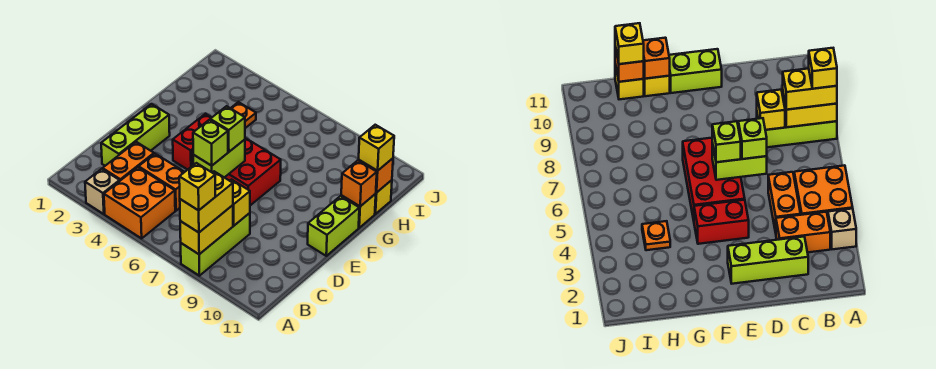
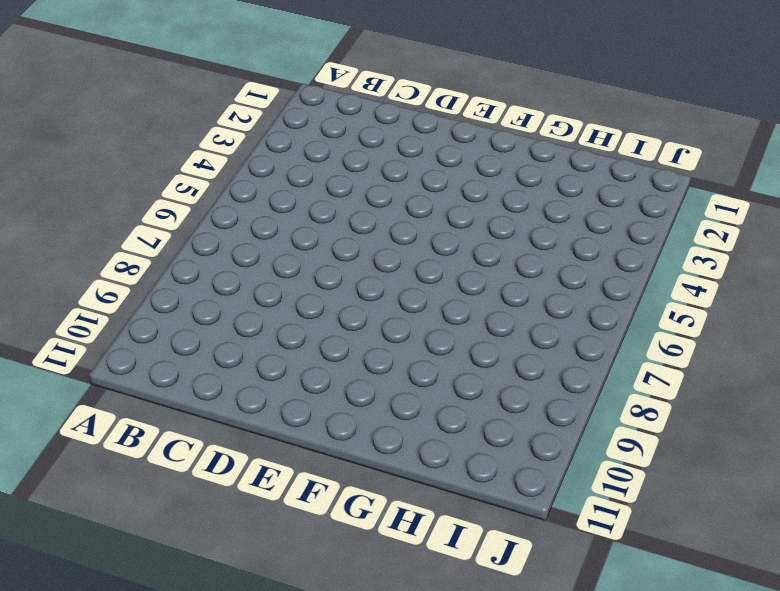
none -> tan brick A3 level 1
none -> orange brick A4:B5 level 1
none -> lime brick A8:C8 level 1

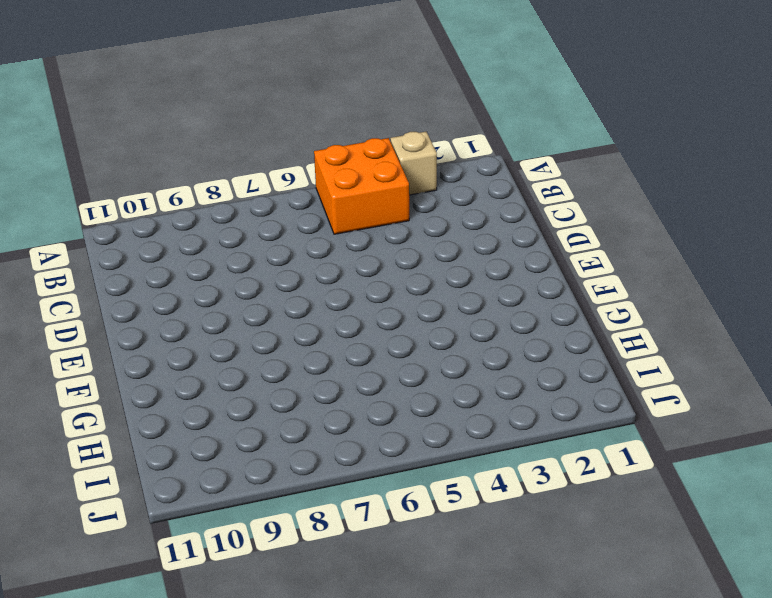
none -> lime brick A8:C8 level 1
none -> orange brick B3:C3 level 1
none -> lime brick C2:E2 level 1

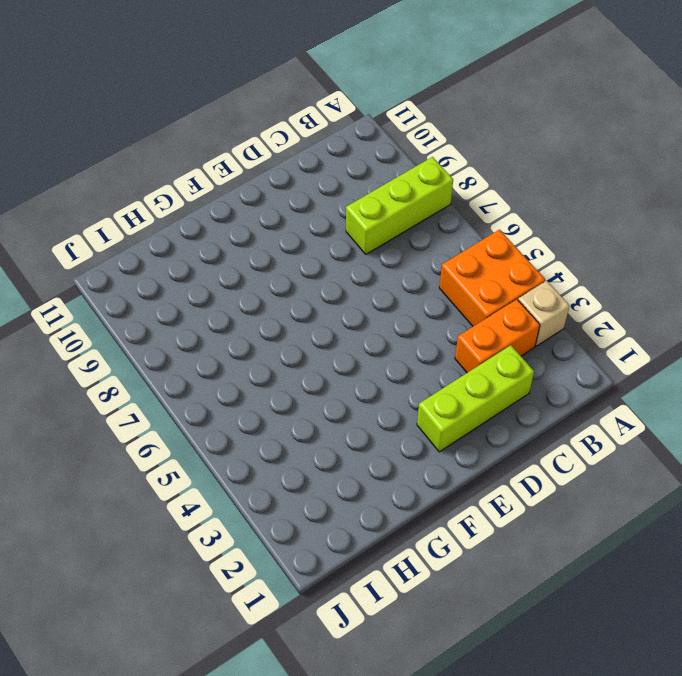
none -> orange brick C4:C5 level 1
none -> red brick E4:F4 level 1
none -> red brick E5:F7 level 1

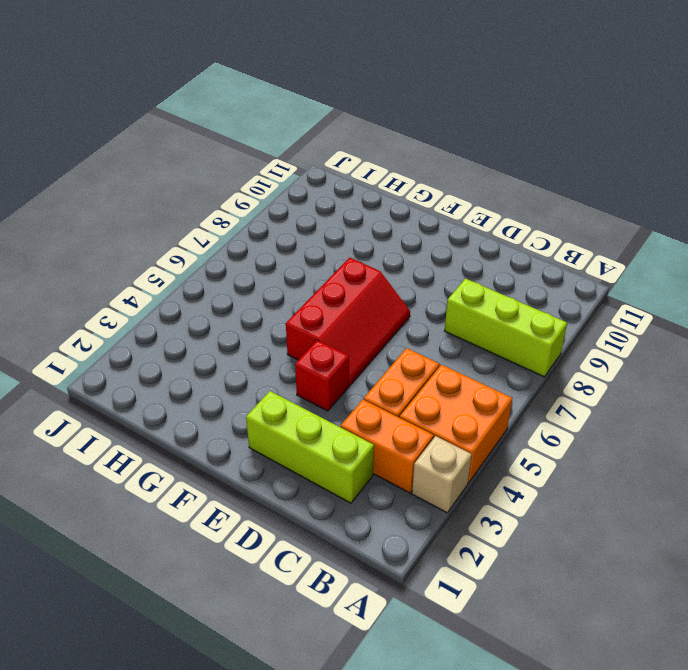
red brick E4 level 1 -> red brick E4:F4 level 1
red slope E5:F7 level 1 top F -> red brick E5:F7 level 1
none -> lime brick E11:F11 level 1
none -> yellow brick G11 level 1
none -> orange plate H4 level 1

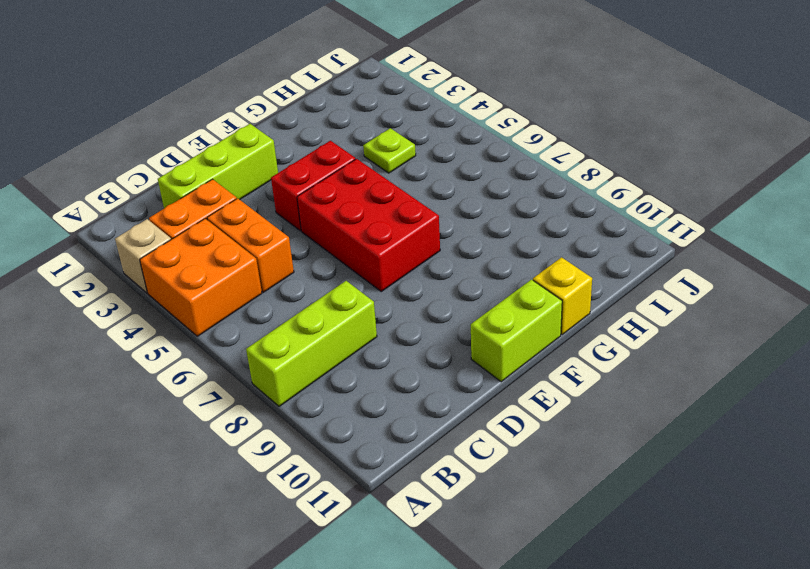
lime plate H4 level 1 -> orange plate H4 level 1
none -> yellow brick H11 level 1
none -> yellow brick A8:B8 level 2
none -> yellow brick C8 level 2

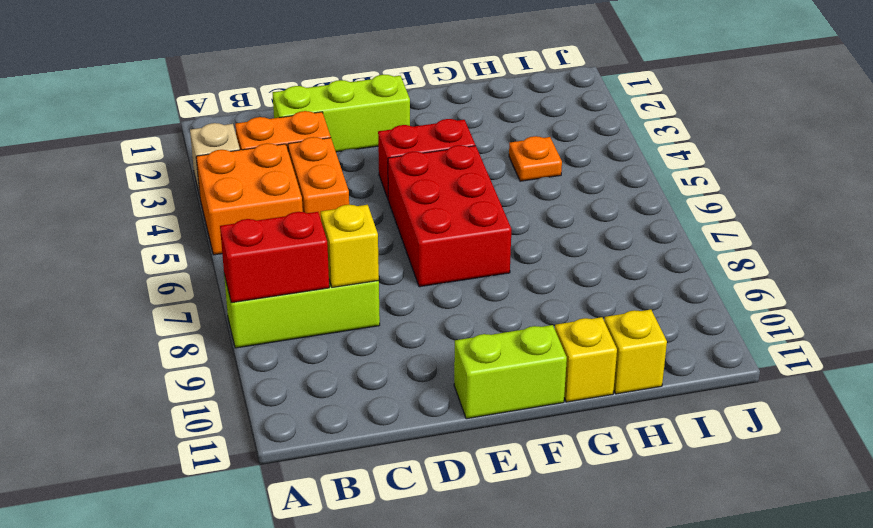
red brick A8:B8 level 2 -> yellow brick A8:B8 level 2
none -> lime brick D6:E6 level 2
none -> orange brick G11 level 2
none -> orange brick H11 level 2

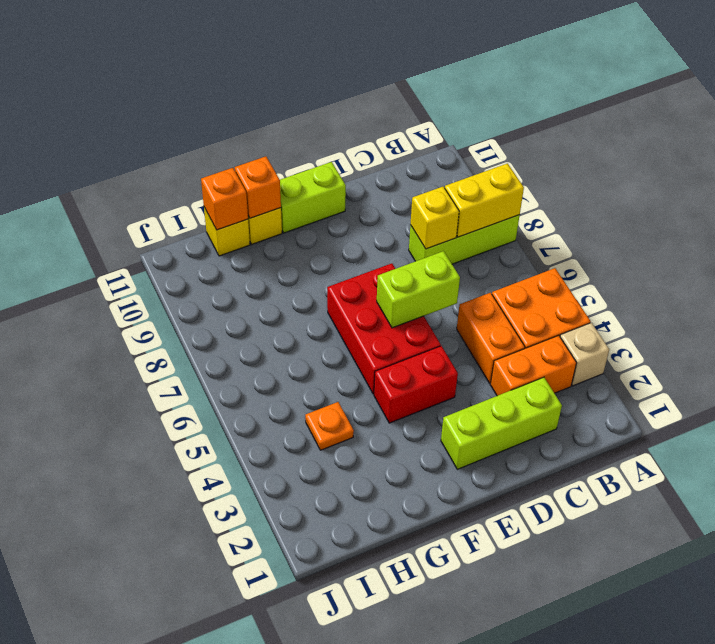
none -> yellow brick A8:B8 level 3
none -> lime brick D6 level 3
none -> lime brick E6 level 3

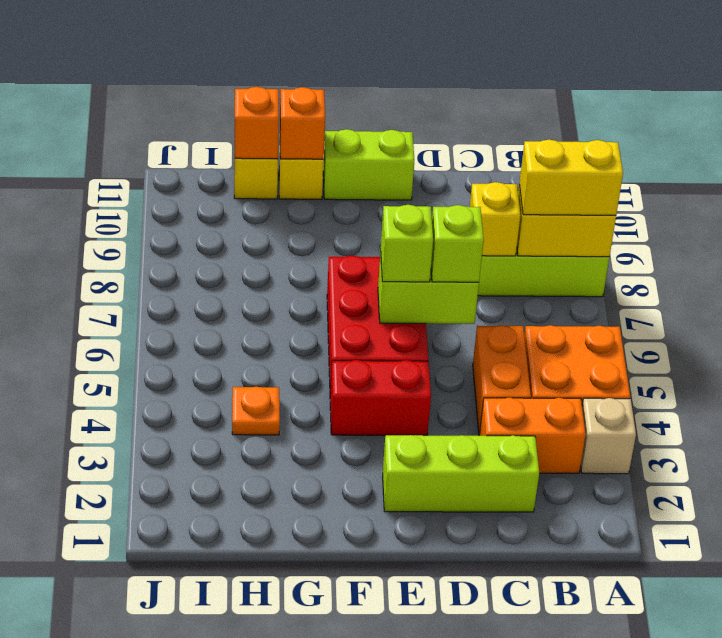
none -> yellow brick H11 level 3
none -> yellow brick A8 level 4

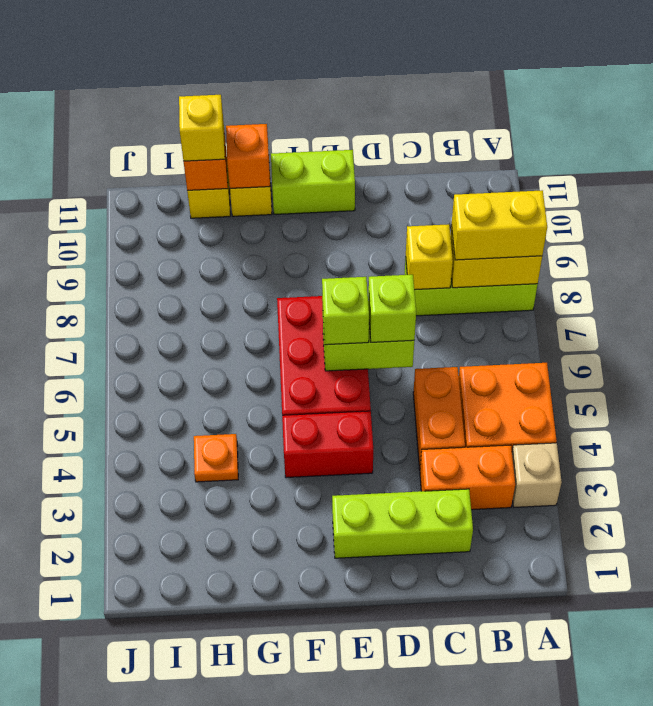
none -> yellow brick A8 level 4

